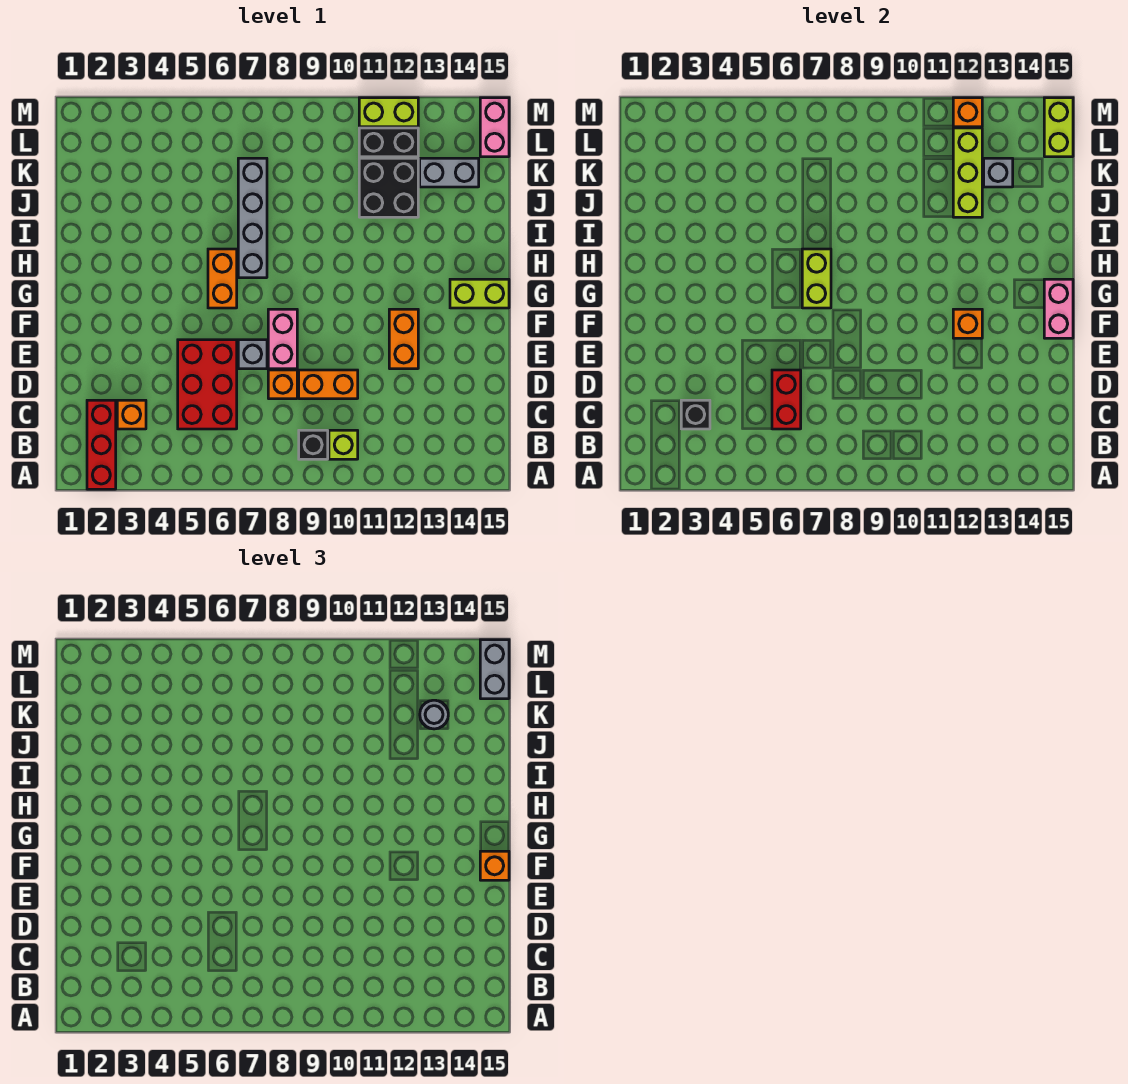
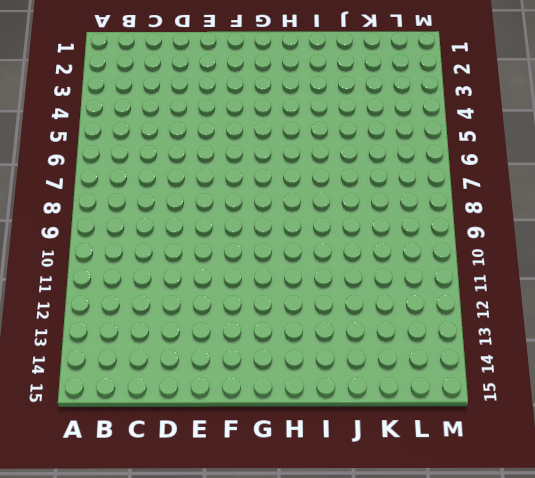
none -> red brick A2:C2 level 1
none -> black brick B9 level 1
none -> lime brick B10 level 1
none -> orange brick C3 level 1

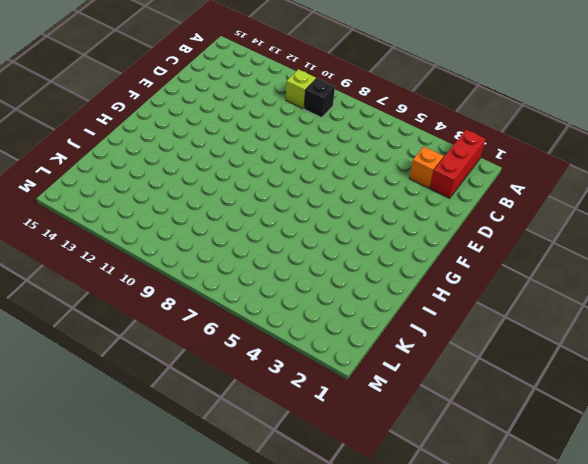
none -> red brick C5:E6 level 1
none -> orange brick D8 level 1
none -> orange brick D9:D10 level 1
none -> grey brick E7 level 1

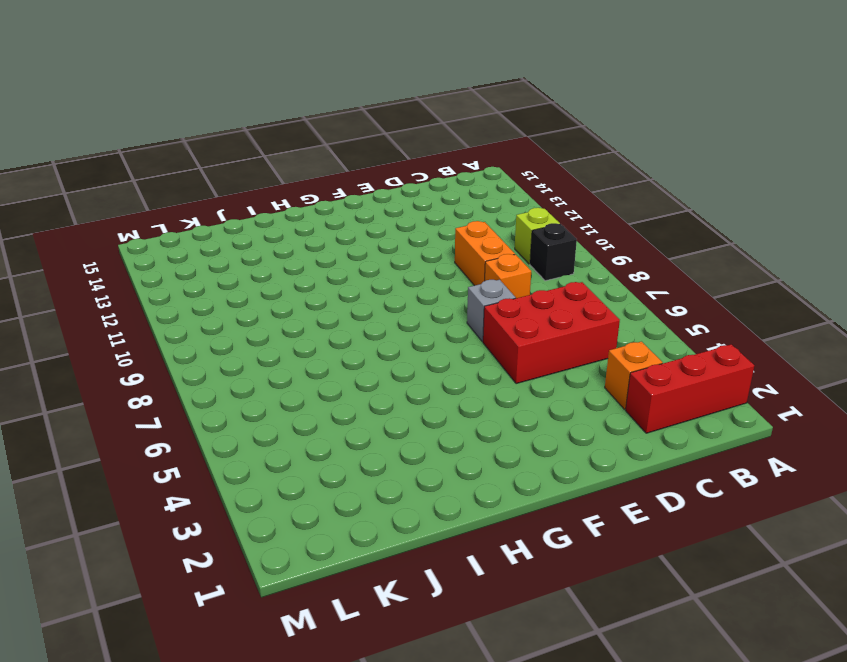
none -> pink brick E8:F8 level 1
none -> orange brick E12:F12 level 1
none -> orange brick G6:H6 level 1
none -> lime brick G14:G15 level 1

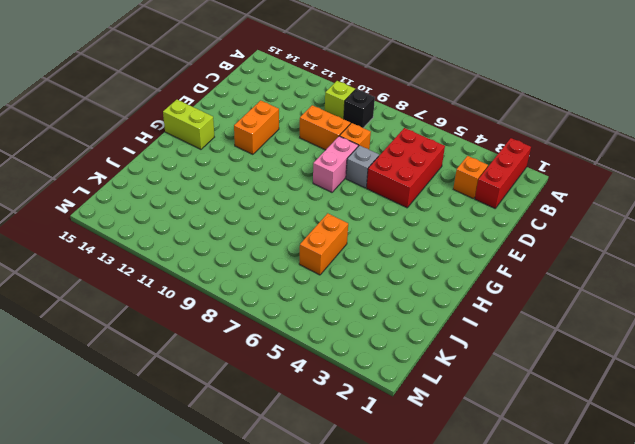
orange brick I6:J6 level 1 -> orange brick G6:H6 level 1
none -> grey brick H7:K7 level 1
none -> black brick J11:K12 level 1
none -> grey brick K13:K14 level 1
none -> black brick L11:L12 level 1

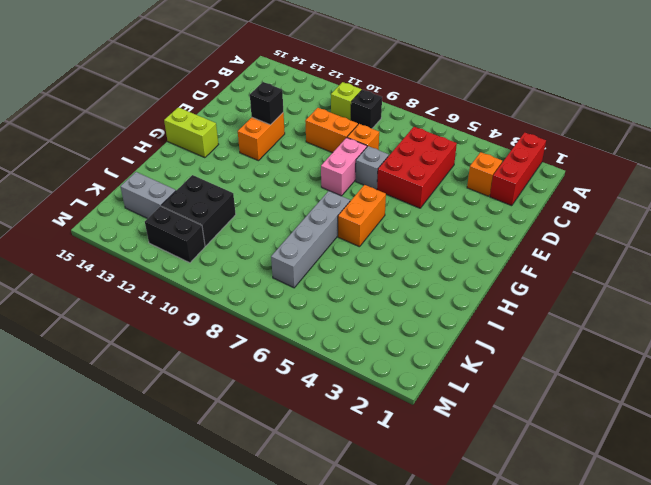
black brick E12 level 2 -> black brick C3 level 2
none -> pink brick L15:M15 level 1
none -> lime brick M11:M12 level 1
none -> red brick C6:D6 level 2
none -> orange brick F12 level 2

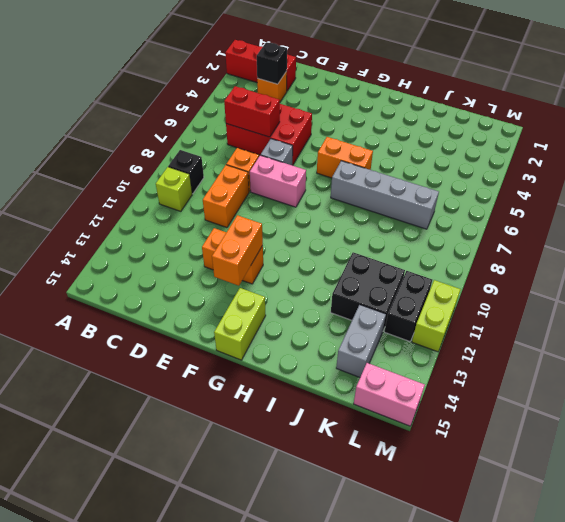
orange brick F12:F13 level 2 -> orange brick F12 level 2
none -> pink brick F15:G15 level 2
none -> lime brick G7:H7 level 2
none -> lime brick J12:L12 level 2
none -> grey brick K13 level 2

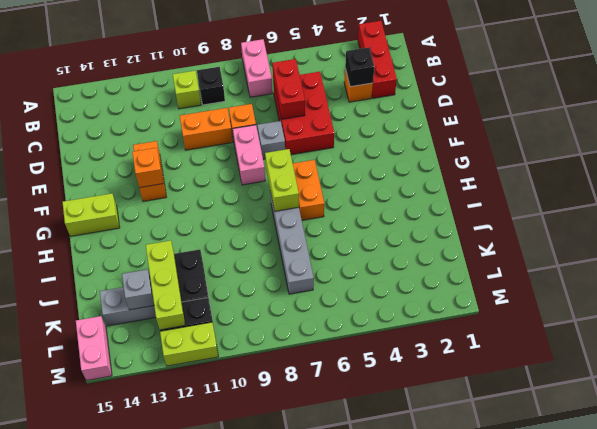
pink brick A7:B7 level 1 -> pink brick F15:G15 level 2
none -> lime brick L15:M15 level 2
none -> orange brick M12 level 2
none -> orange brick F15 level 3
none -> grey round brick K13 level 3

